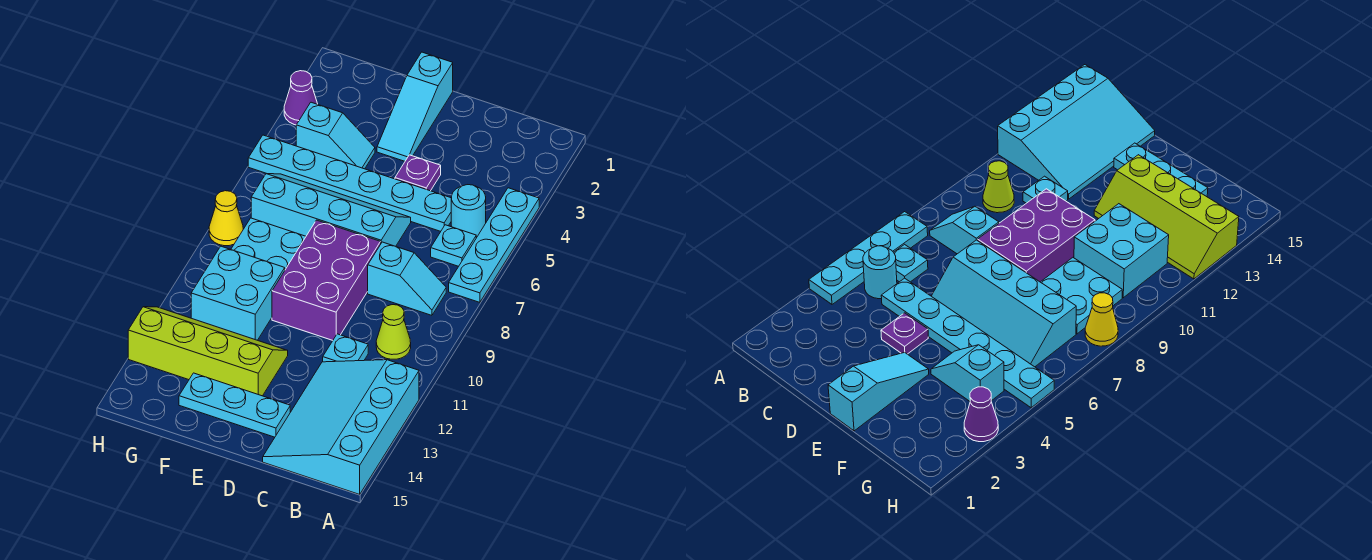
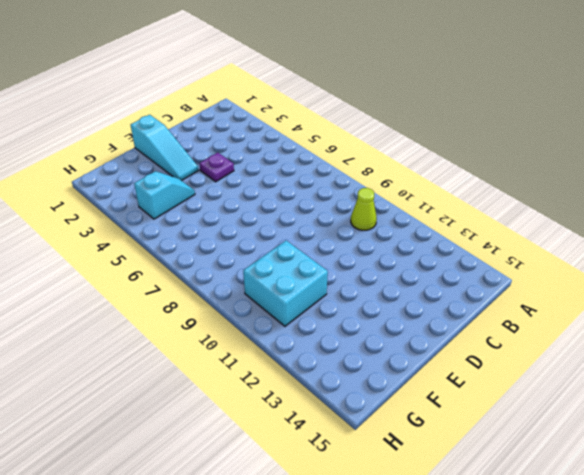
none -> cyan plate A4:A7 level 1
none -> cyan slope A12:C15 level 1 top A
none -> cyan round brick B5 level 1

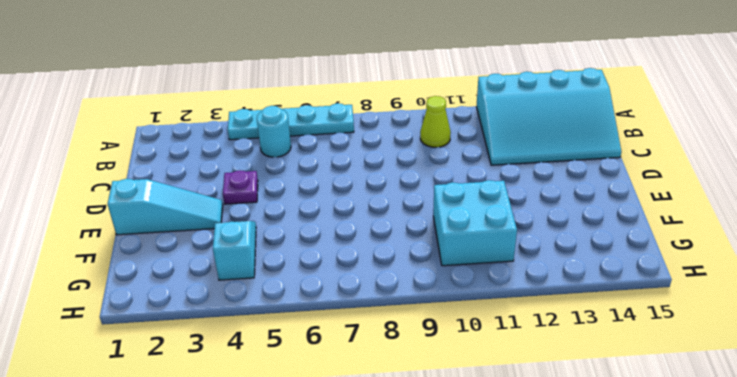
none -> cyan plate B6 level 1
none -> cyan slope B8:C8 level 1 top C
none -> cyan plate C5:H5 level 1

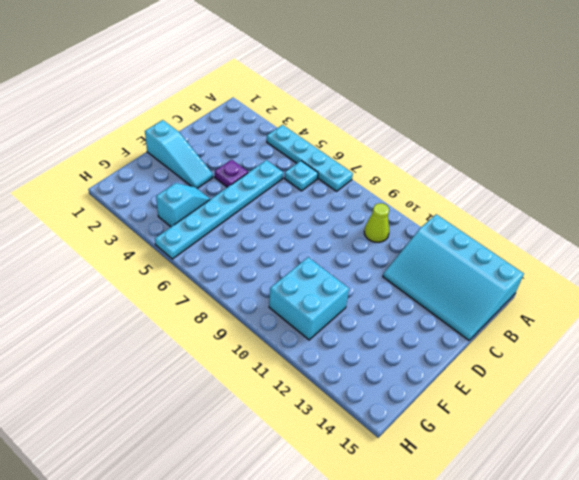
none -> cyan round brick B5 level 1
none -> cyan slope B8:C8 level 1 top C
none -> cyan plate C11 level 1

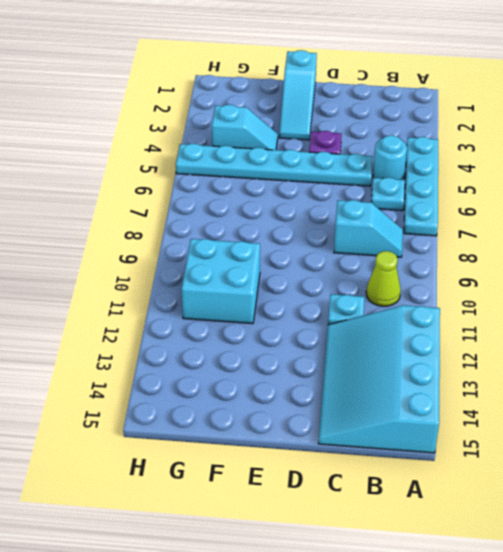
none -> cyan slope D6:G7 level 1 top 7
none -> purple brick D8:E10 level 1
none -> cyan plate D14:F14 level 1

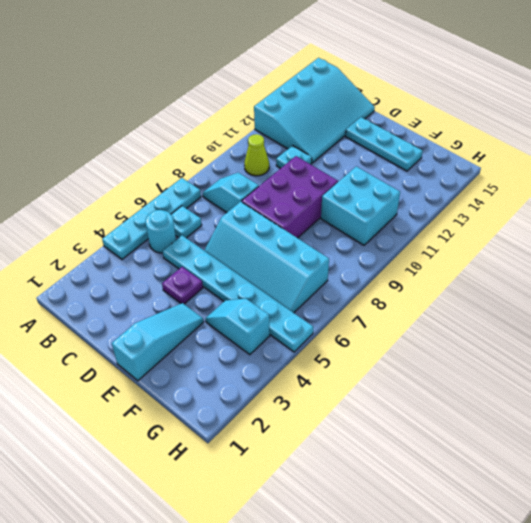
none -> lime slope E12:H13 level 1 top 13
none -> cyan plate F8:G9 level 1
none -> purple cone H3 level 1

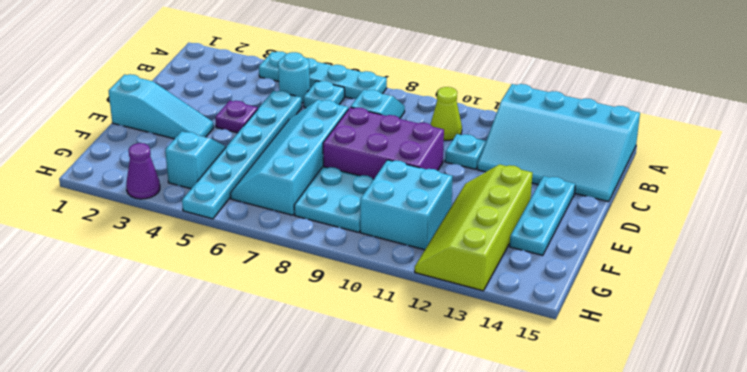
none -> yellow cone H8 level 1

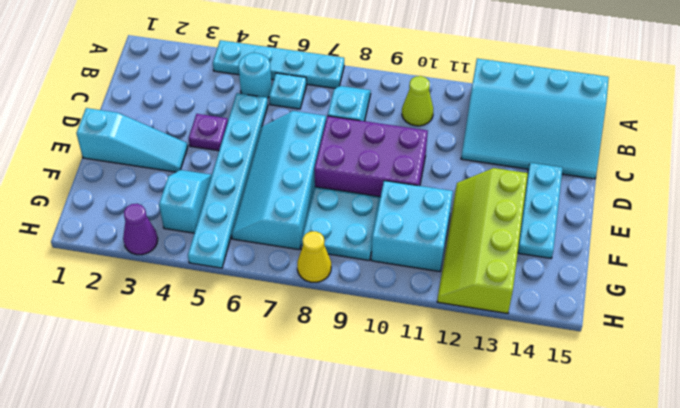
none -> cyan plate C11 level 1

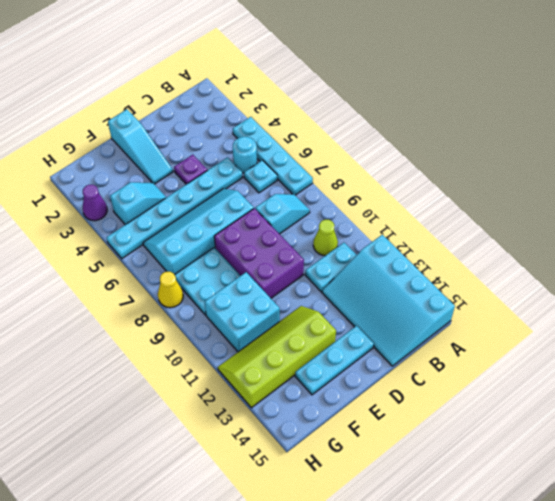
cyan plate B11:C11 level 1 -> cyan plate C11 level 1

